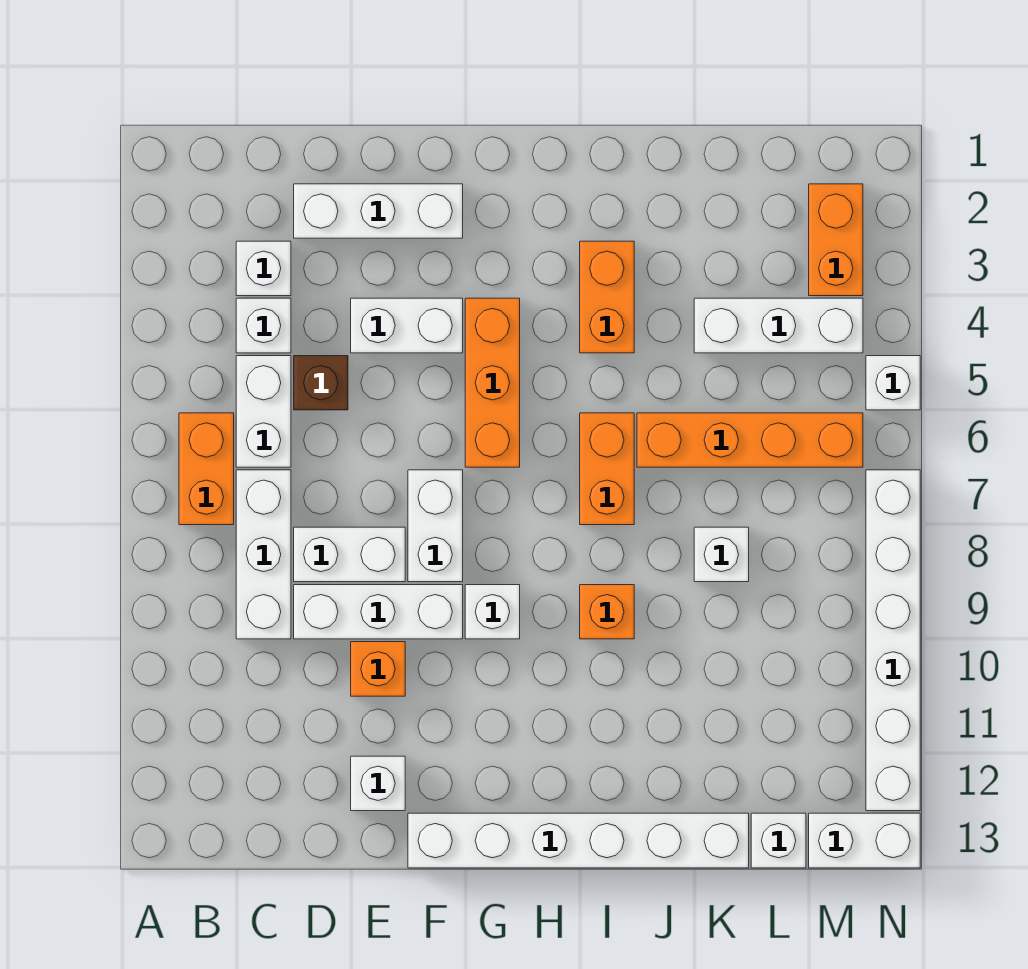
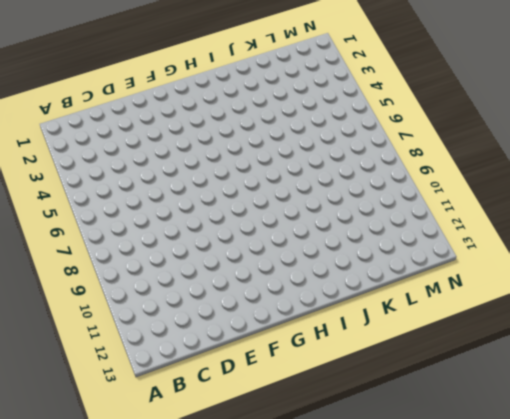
none -> orange brick B6:B7 level 1
none -> white brick C3 level 1
none -> white brick C4 level 1

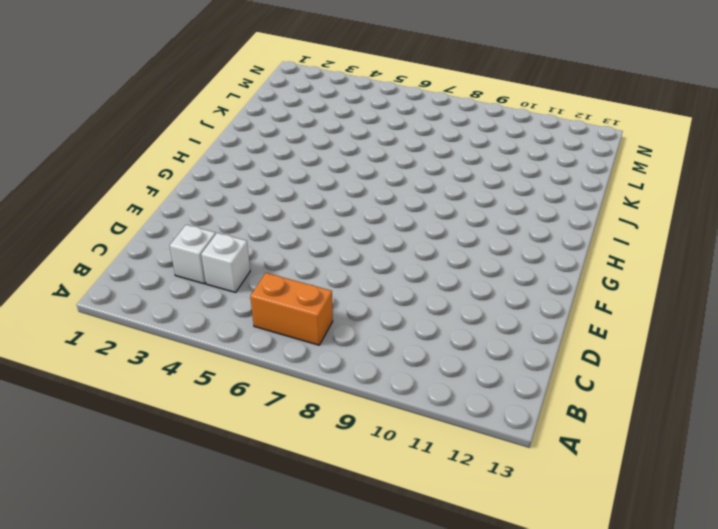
none -> white brick C5:C6 level 1
none -> white brick C7:C9 level 1
none -> white brick D2:F2 level 1

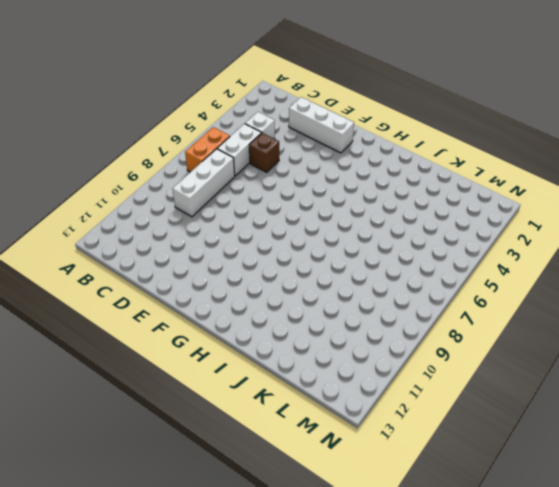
none -> white brick C3 level 1
none -> white brick D8:E8 level 1
none -> white brick D9:F9 level 1

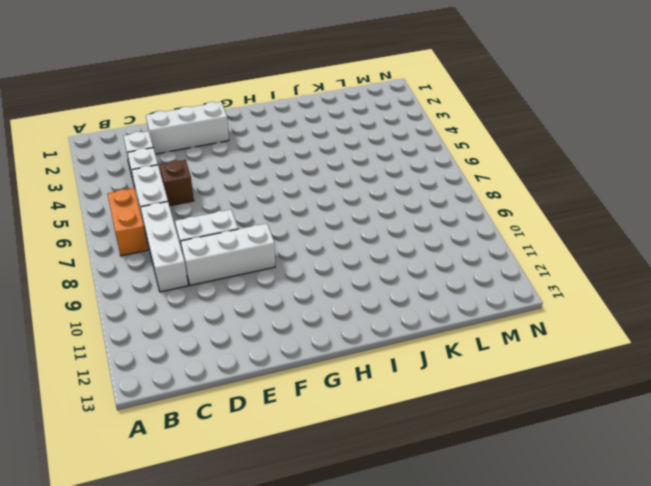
none -> white brick E4:F4 level 1
none -> orange brick E10 level 1
none -> white brick E12 level 1

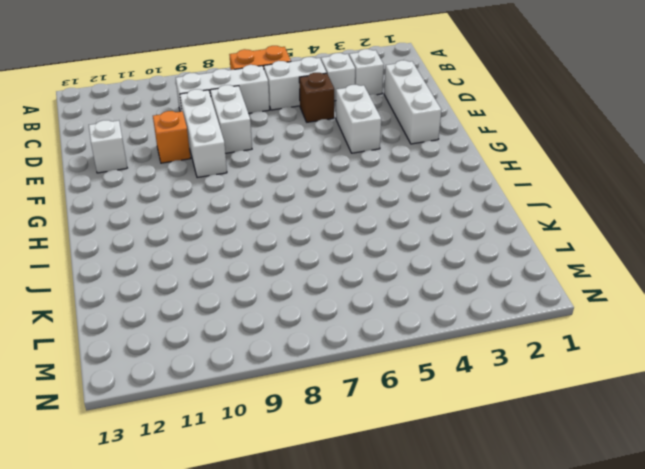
none -> white brick F7:F8 level 1
none -> white brick F13:K13 level 1
none -> orange brick G4:G6 level 1

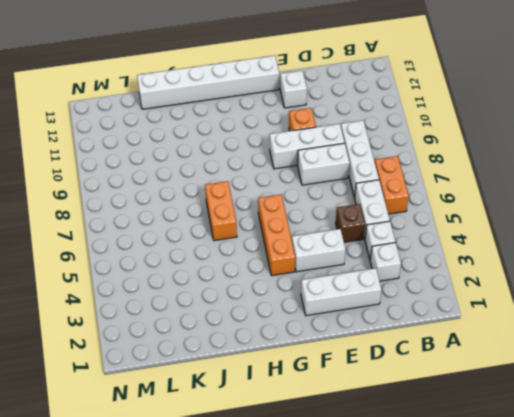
none -> white brick F7:F8 level 1
none -> white brick G9 level 1
none -> orange brick I3:I4 level 1

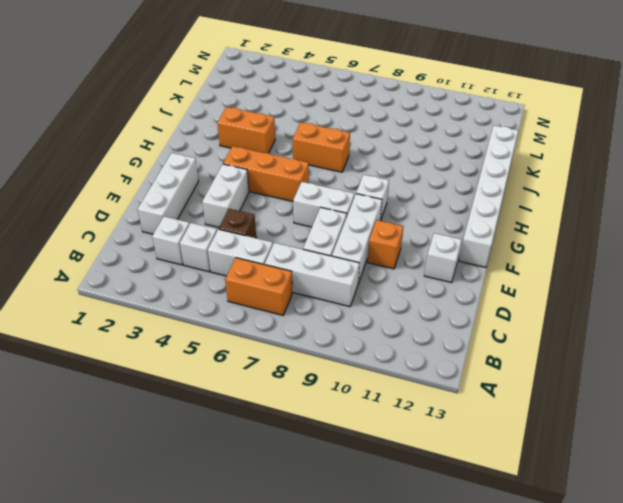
none -> orange brick I9 level 1
none -> orange brick J6:M6 level 1
none -> white brick K4:M4 level 1

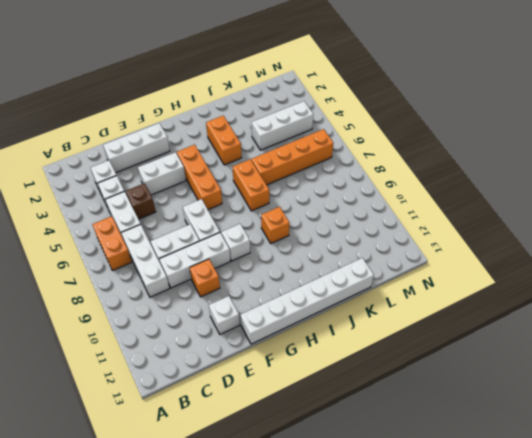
none -> white brick K8 level 1
none -> white brick L13 level 1
none -> orange brick M2:M3 level 1

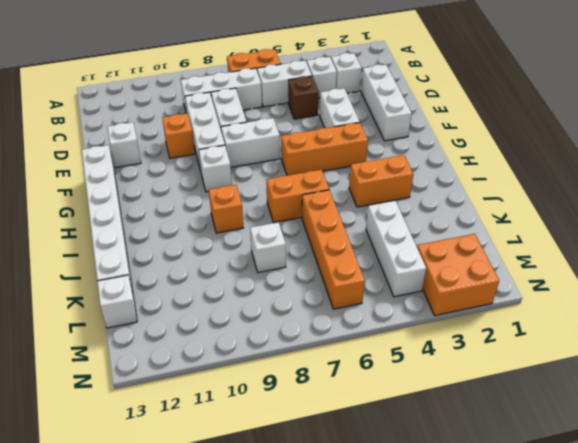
orange brick M2:N3 level 1 -> orange brick M2:M3 level 1
none -> white brick M13:N13 level 1
none -> white brick N5 level 1
none -> white brick N7:N12 level 1

